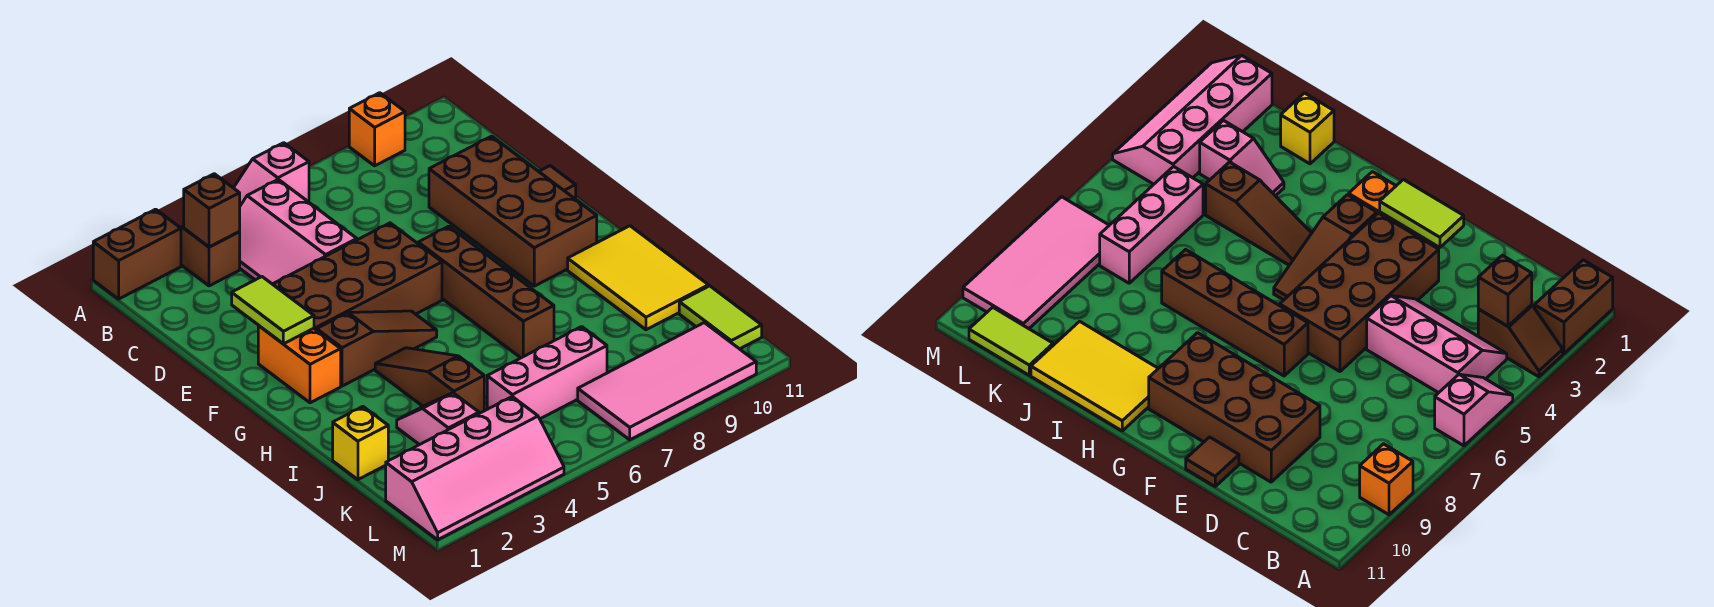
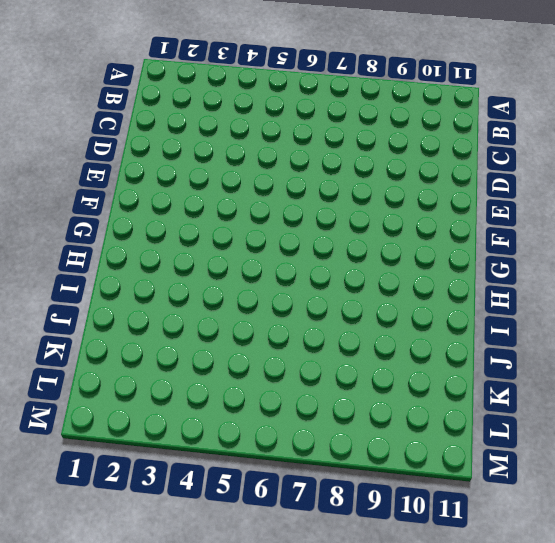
none -> brown brick A1:A2 level 1
none -> brown slope A3:B3 level 1 top B
none -> pink slope A5:A6 level 1 top 6

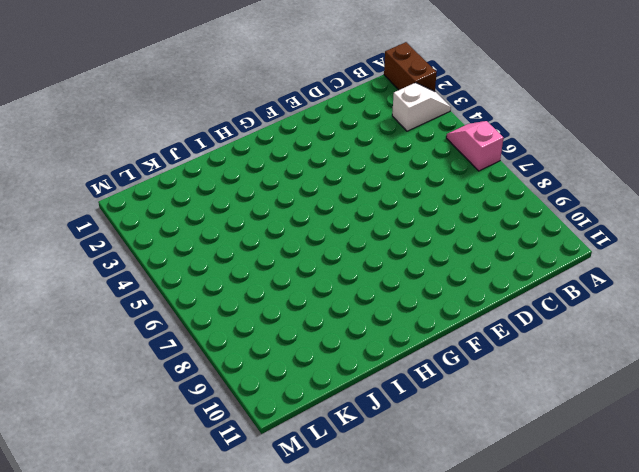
white slope A3:B3 level 1 top B -> brown slope A3:B3 level 1 top B
none -> orange brick A9 level 1
none -> pink slope B4:D5 level 1 top 5
none -> brown brick D9:G10 level 1

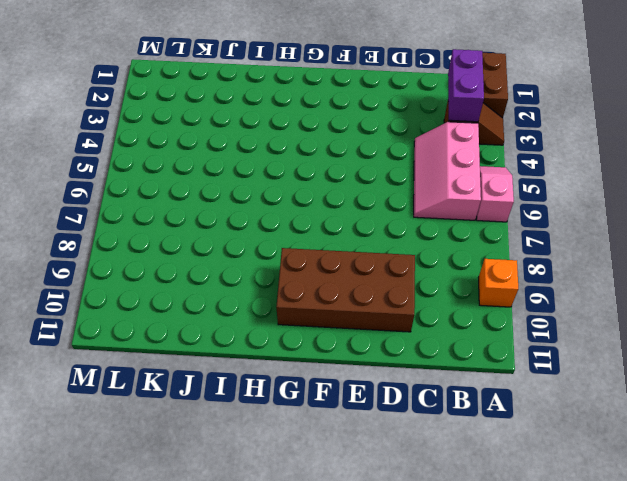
purple brick B2:B3 level 2 -> brown brick B3 level 2
pink slope B4:C6 level 1 top B -> pink slope B4:D5 level 1 top 5
none -> brown brick E3:F6 level 1
none -> brown tile E11 level 1
none -> orange brick F2:G2 level 1

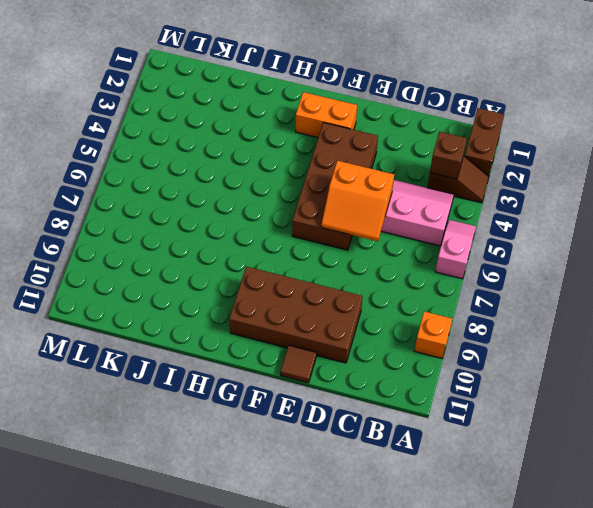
orange slope D5:E6 level 2 top 5 -> none
none -> brown brick F7:I7 level 1
none -> brown slope G3:G5 level 1 top 3
none -> brown slope H4:J4 level 1 top J

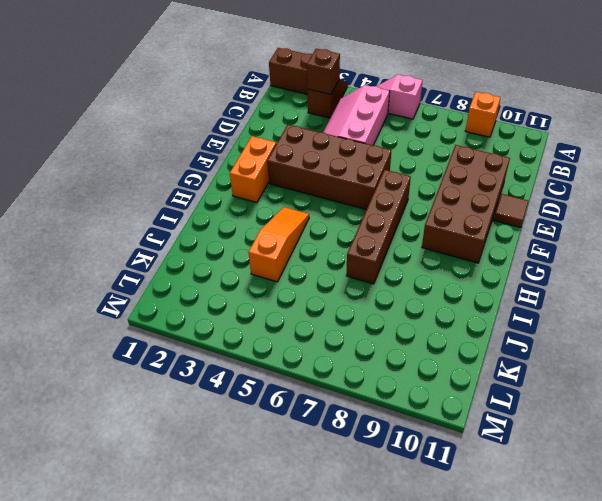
orange slope H4:J4 level 1 top J -> brown slope H4:J4 level 1 top J
none -> brown slope G3:G5 level 1 top 3
none -> yellow tile H10:J11 level 1
none -> yellow brick J1 level 1

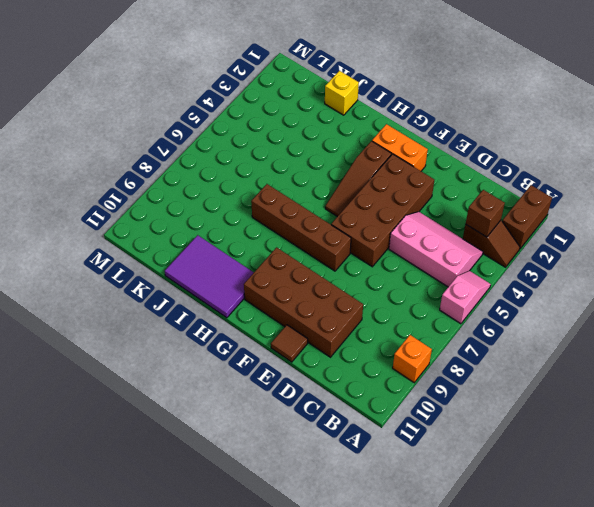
purple tile H10:J11 level 1 -> yellow tile H10:J11 level 1
none -> brown slope H4:J4 level 1 top J
none -> pink slope J3:K3 level 1 top K
none -> pink brick K5:K7 level 1

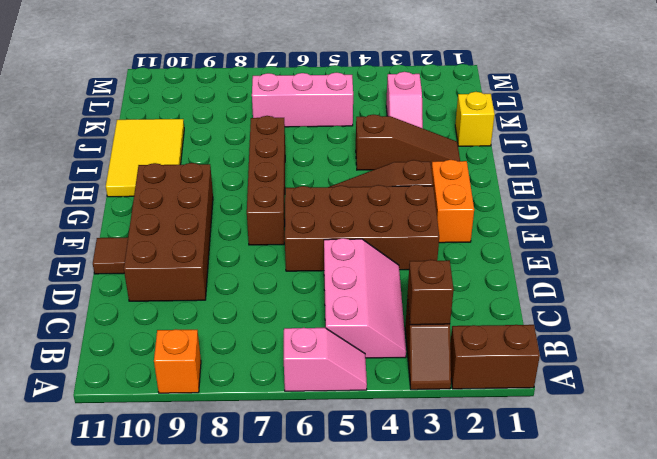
brown slope I2:I4 level 1 top 4 -> brown slope H4:J4 level 1 top J
none -> lime tile K11:L11 level 1
none -> pink slope L1:M4 level 1 top L
none -> pink tile L7:M10 level 1

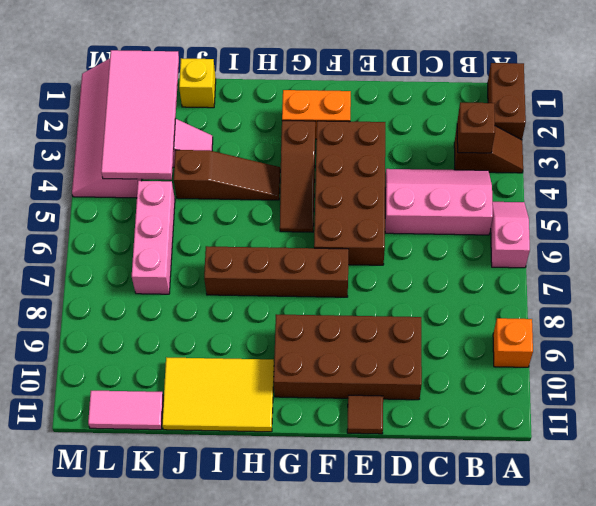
pink tile K1:L4 level 2 -> pink tile L7:M10 level 1
pink tile K11:L11 level 1 -> lime tile K11:L11 level 1
none -> lime tile E2:F2 level 2

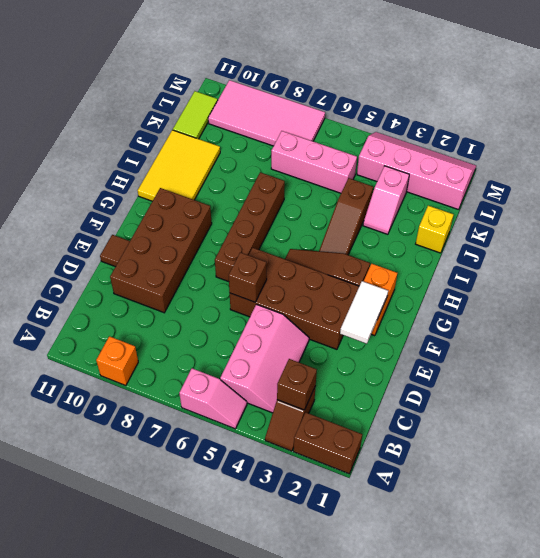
white tile E2:F2 level 2 -> lime tile E2:F2 level 2
brown brick E6 level 2 -> none

